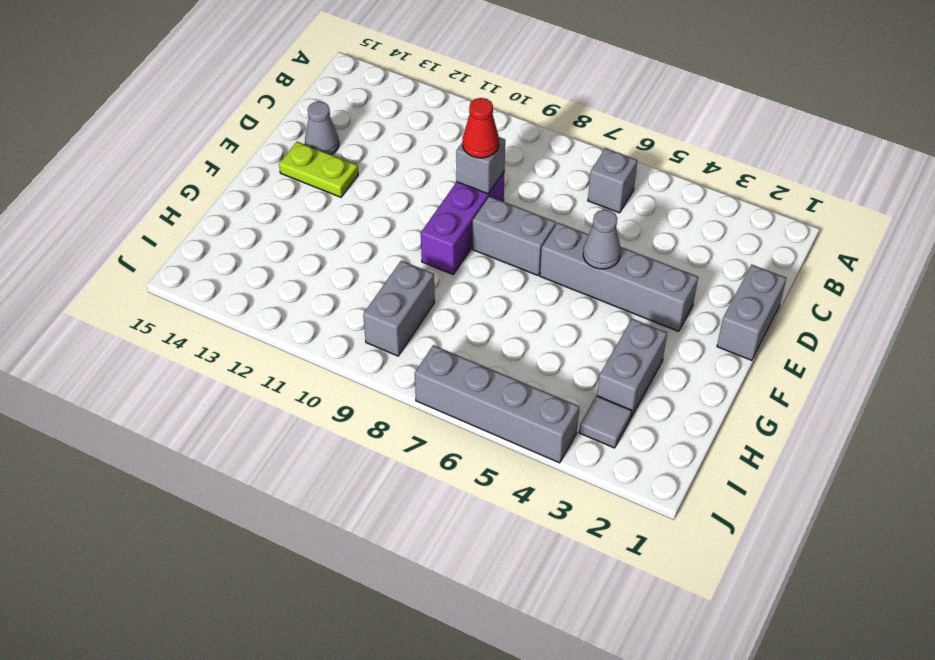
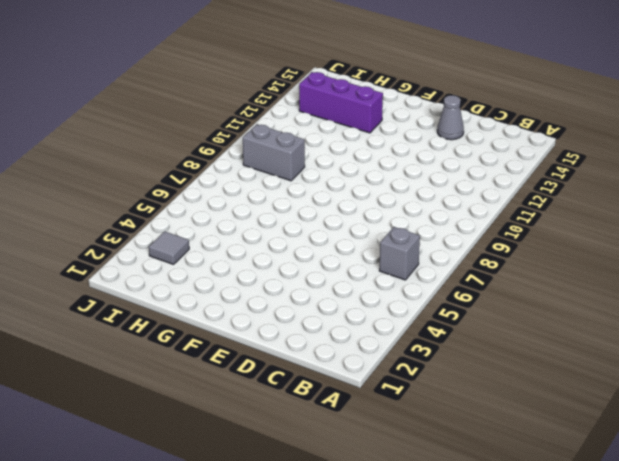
purple brick G13:I13 level 1 -> purple brick D9:F9 level 1
none -> grey brick D1:E1 level 1
none -> grey brick E3:E6 level 1
none -> grey brick E7:E8 level 1

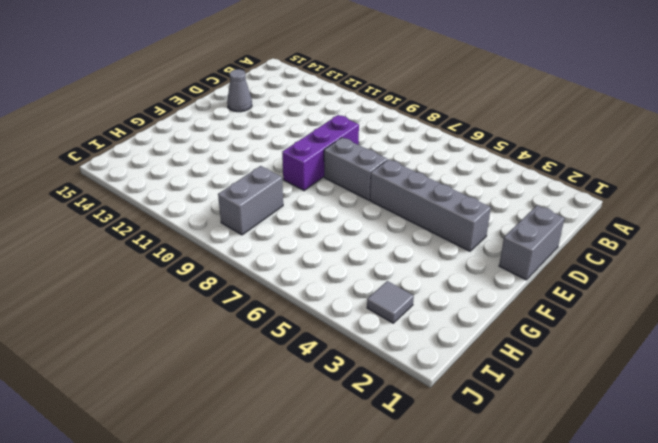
none -> grey brick B6 level 1
none -> lime plate E13:E14 level 1
none -> grey brick G3:H3 level 1

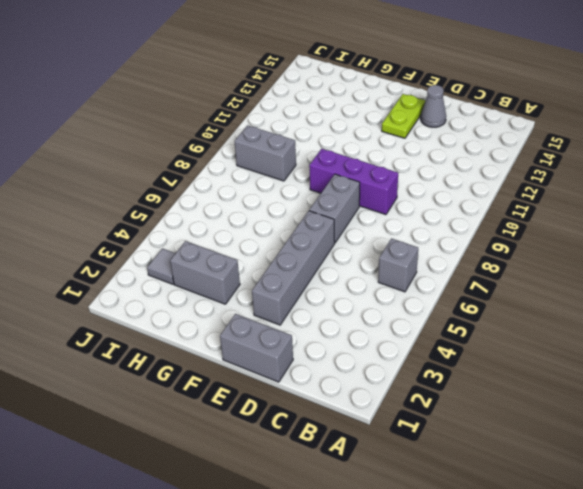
none -> grey brick J4:J7 level 1
none -> grey brick D9 level 2
none -> grey cone E5 level 2

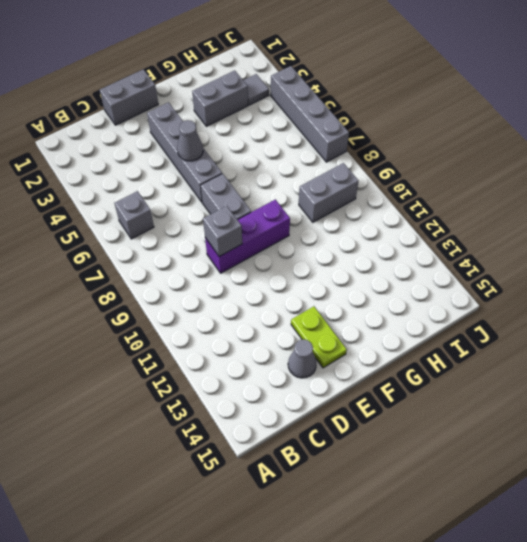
none -> red cone D9 level 3

